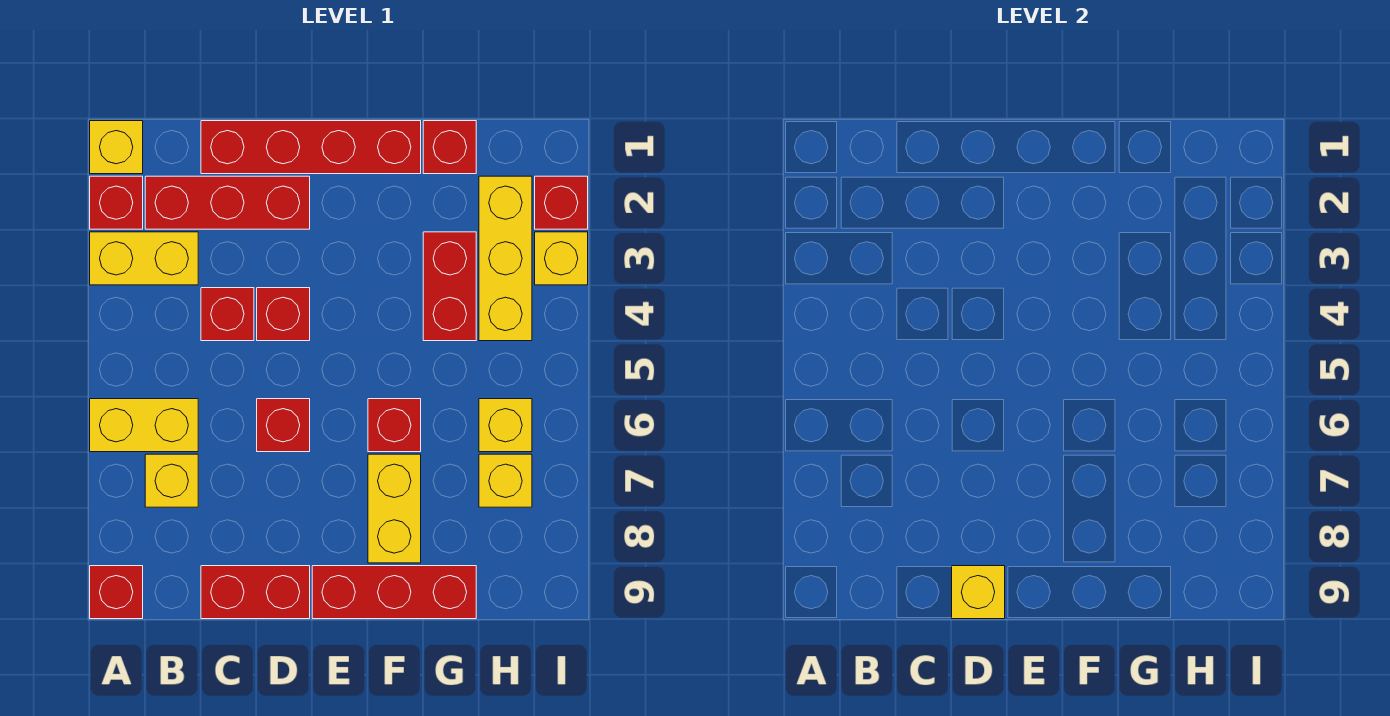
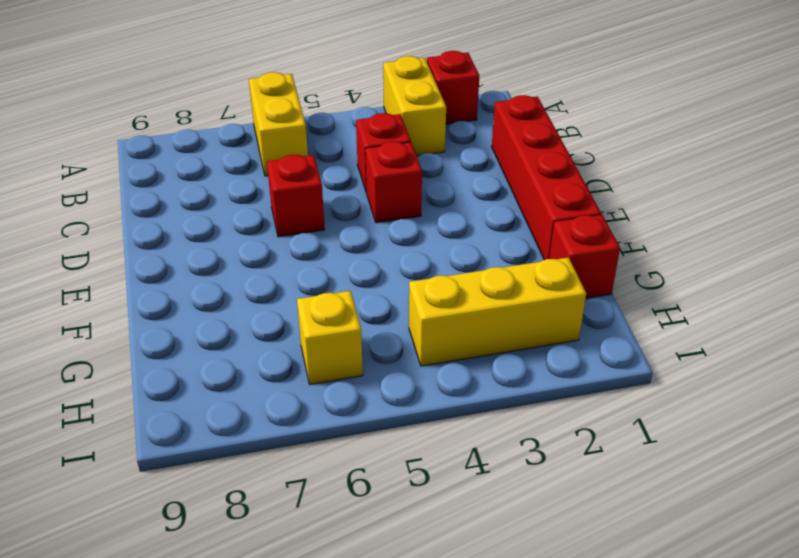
none -> yellow brick A1 level 1
none -> red brick A9 level 1
none -> red brick B2:D2 level 1

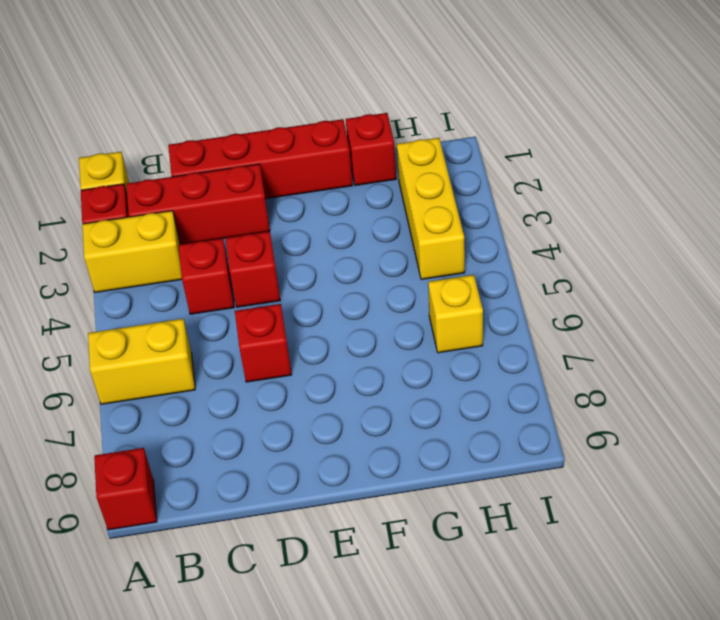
none -> yellow brick B7 level 1
none -> red brick C9:D9 level 1
none -> red brick E9:G9 level 1

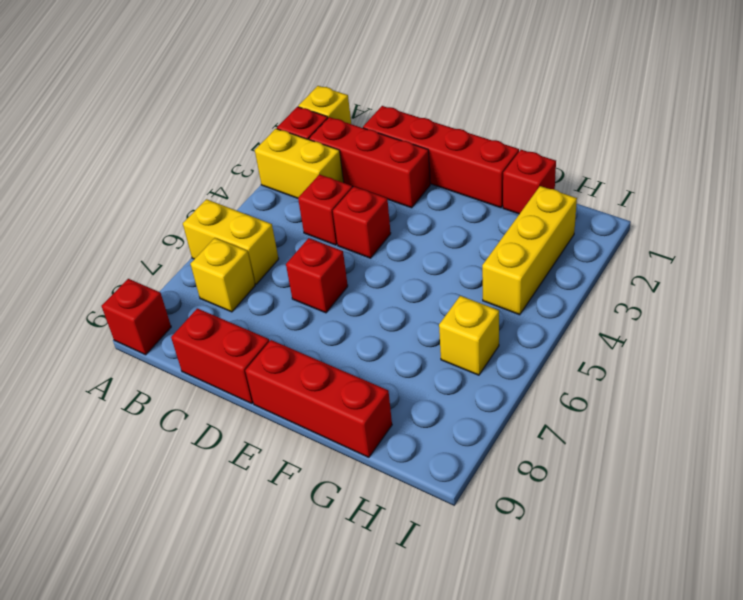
none -> red brick F6 level 1
none -> yellow brick F7:F8 level 1
none -> red brick G3:G4 level 1

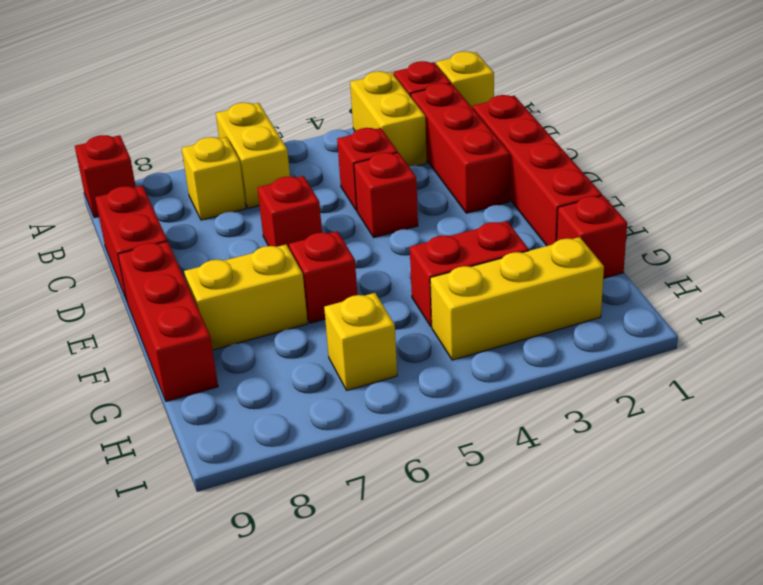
none -> yellow brick H7 level 1
none -> red brick I2 level 1
none -> yellow brick I3 level 1

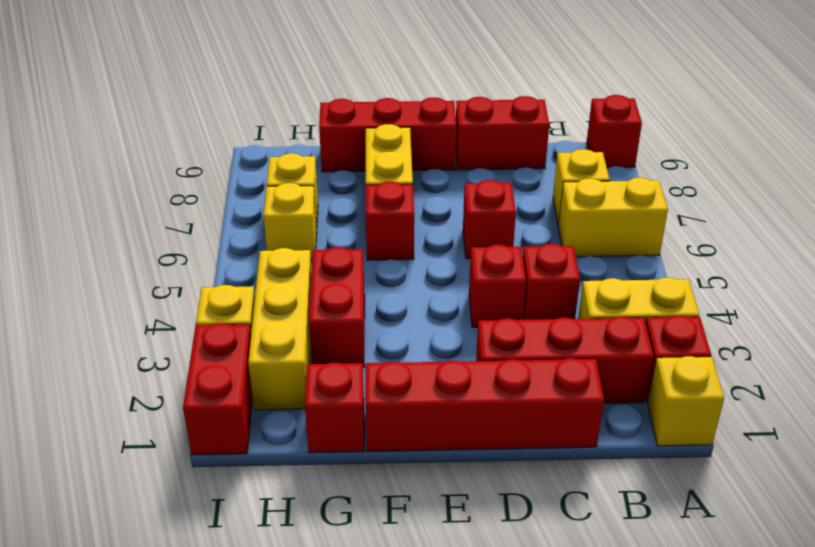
red brick I1:I2 level 1 -> red brick I2 level 1
none -> yellow brick D9 level 2

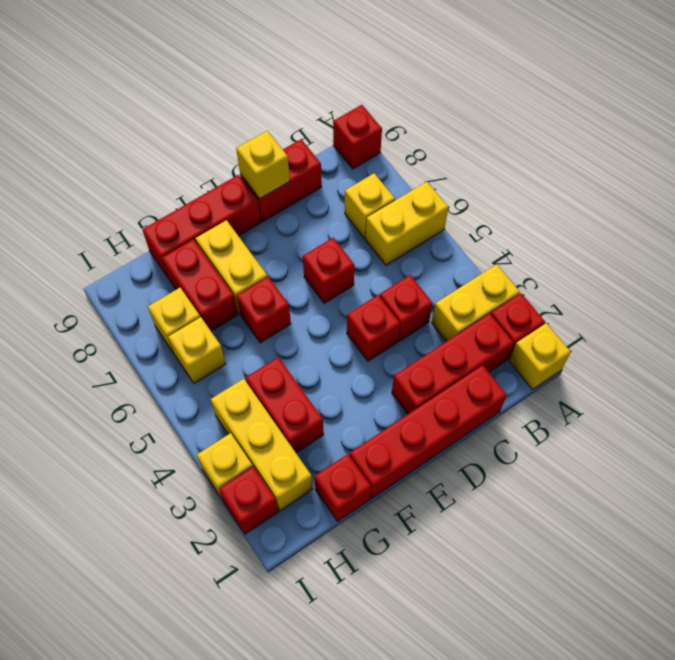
red brick G7:G8 level 1 -> none

